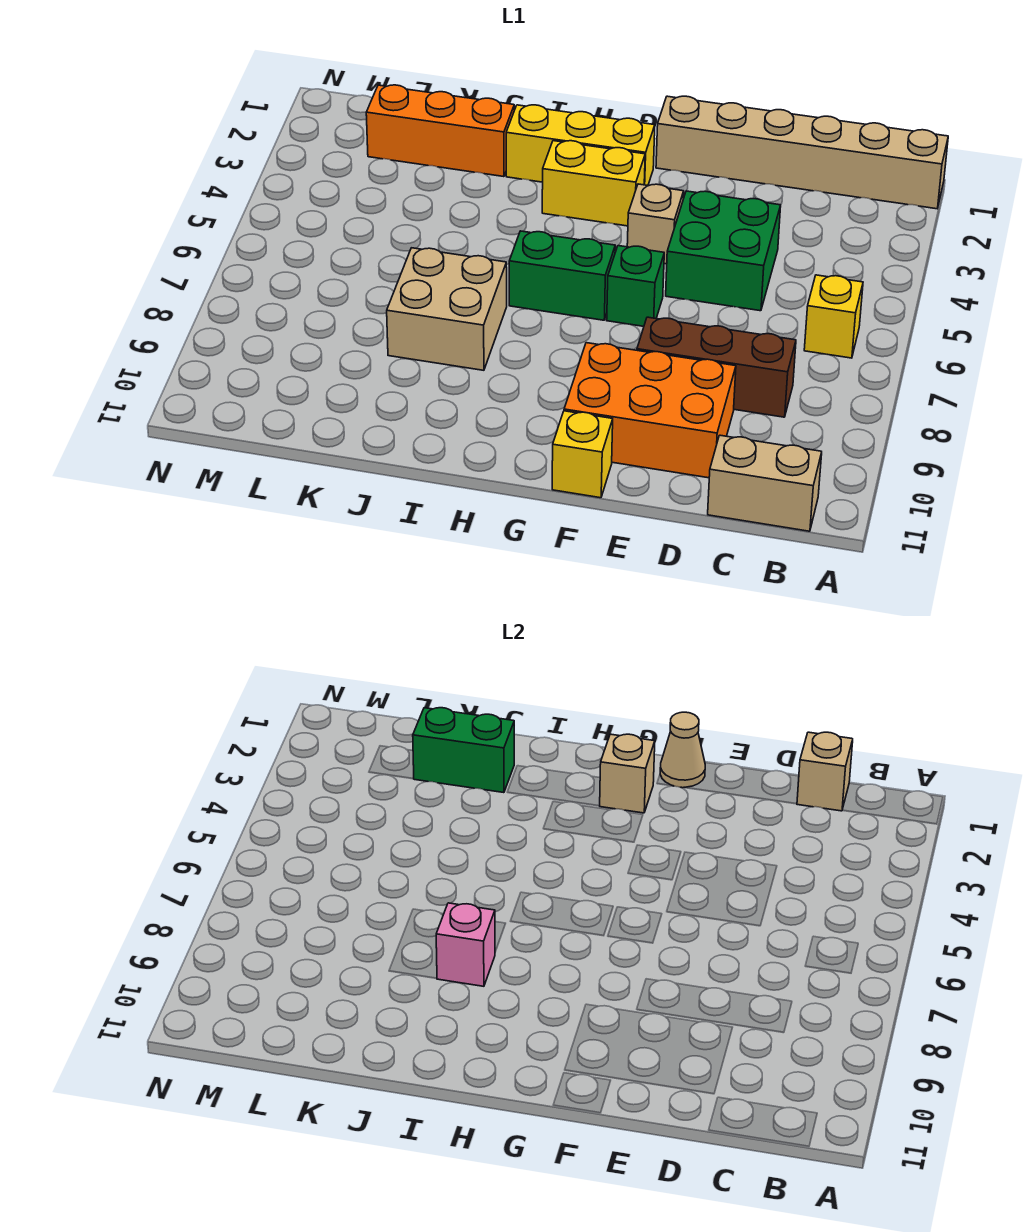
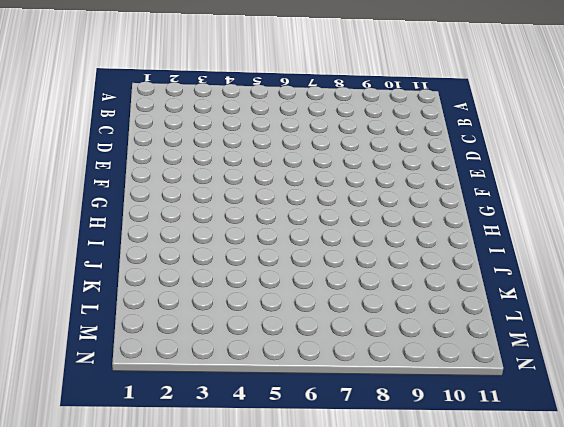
none -> tan brick A1:F1 level 1
none -> yellow brick B6 level 1
none -> tan brick B11:C11 level 1

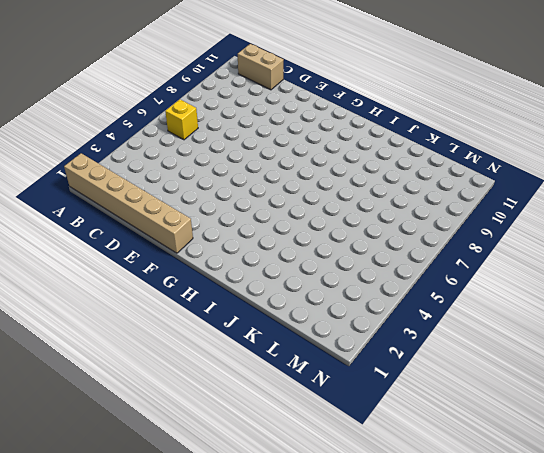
none -> brown brick C8:E8 level 1
none -> green brick D4:E5 level 1
none -> orange brick D9:F10 level 1

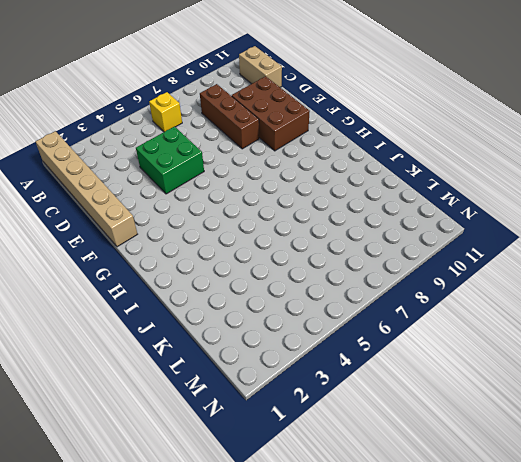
brown brick D9:F10 level 1 -> orange brick D9:F10 level 1
none -> tan brick F4 level 1
none -> green brick F6 level 1
none -> yellow brick F11 level 1

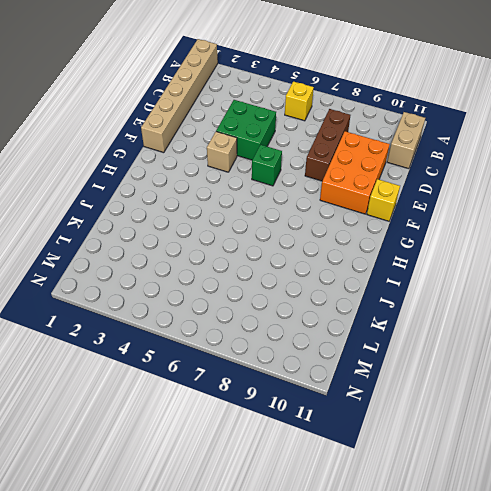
none -> yellow brick G2:I2 level 1
none -> yellow brick G3:H3 level 1
none -> green brick G6:H6 level 1

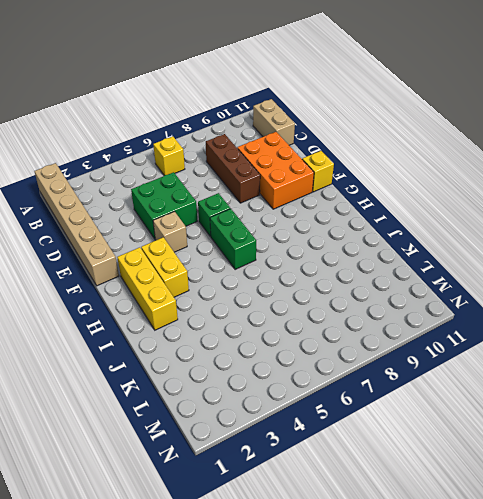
none -> tan brick I7:J8 level 1
none -> orange brick J2:L2 level 1
none -> tan brick C1 level 2

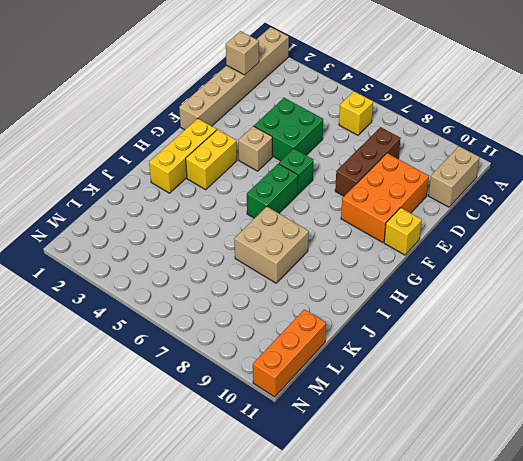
orange brick L11:N11 level 1 -> orange brick J2:L2 level 1
none -> tan cone F1 level 2
none -> tan brick G2 level 2
none -> pink brick I8 level 2

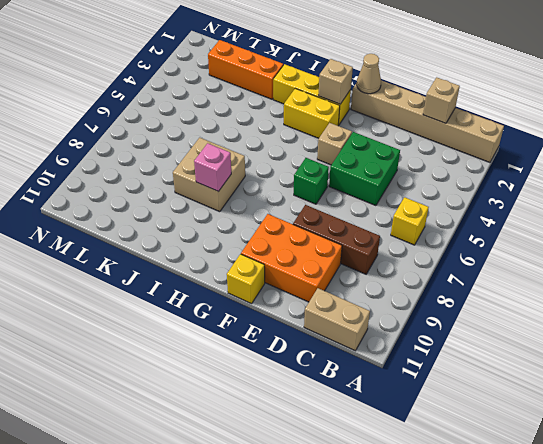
none -> green brick G6:H6 level 1
none -> green brick J2:K2 level 2

